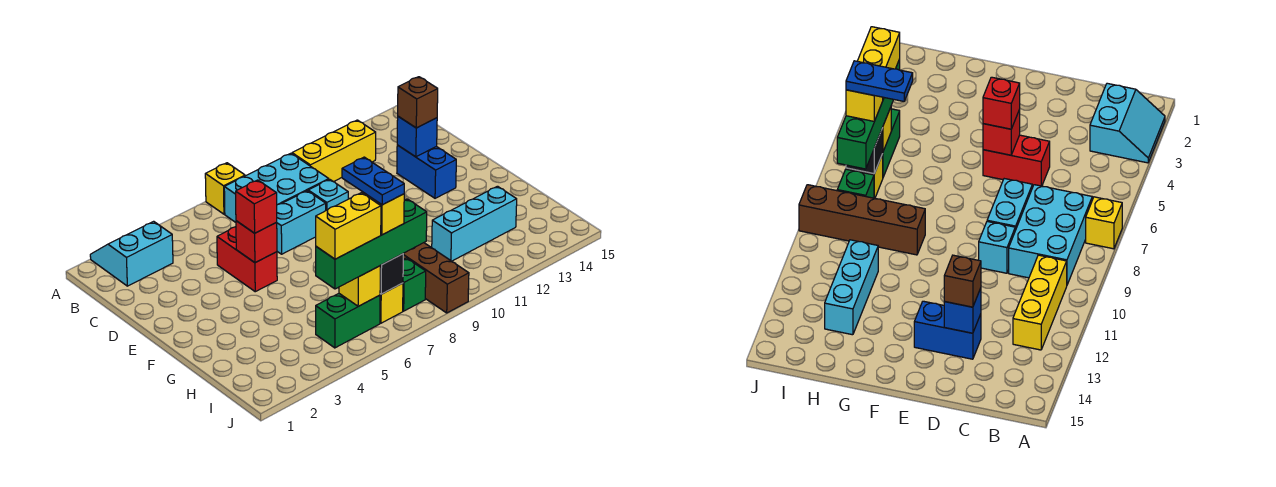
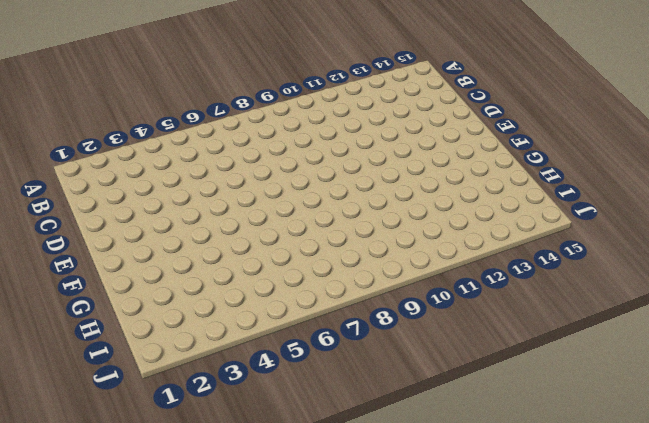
none -> cyan slope A2:B3 level 1 top B
none -> yellow brick A7 level 1
none -> cyan brick B7:C9 level 1

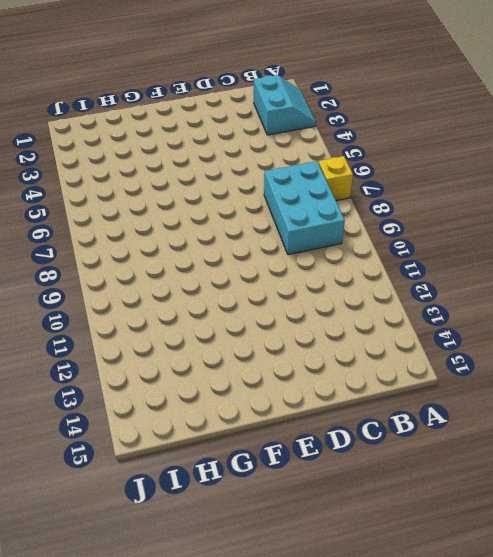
none -> yellow brick B10:B12 level 1
none -> red brick D5:E5 level 1
none -> cyan brick D7:D8 level 1

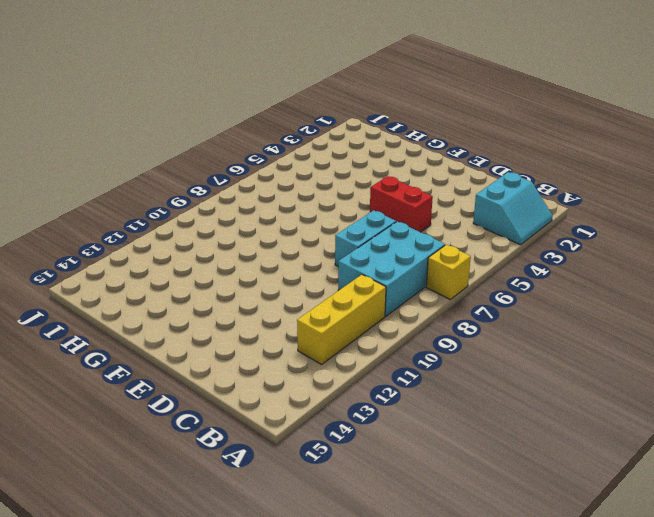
none -> cyan brick D9 level 1
none -> blue brick D13:E13 level 1
none -> brown brick G9:J9 level 1

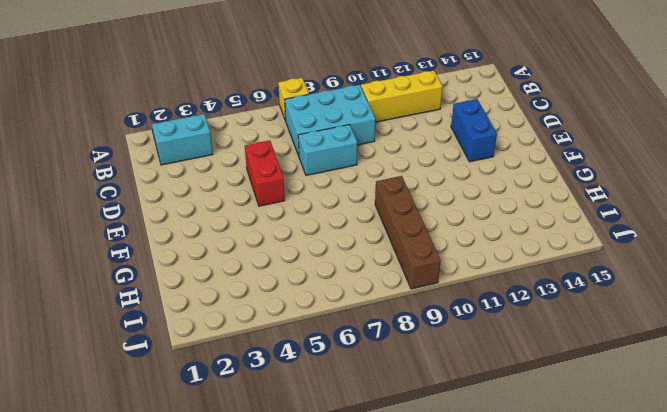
none -> cyan brick D9 level 1
none -> cyan brick H11:H13 level 1
none -> green brick I5:I6 level 1

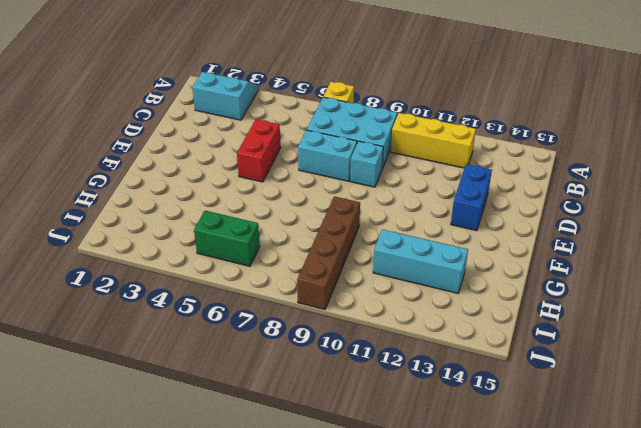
none -> yellow brick I7 level 1
none -> green brick I8 level 1
none -> blue brick D13 level 2

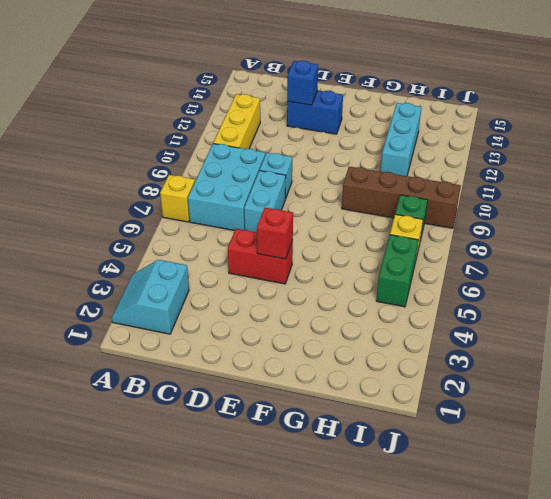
none -> yellow brick I6 level 2
none -> black brick I7 level 2
none -> brown brick D13 level 3

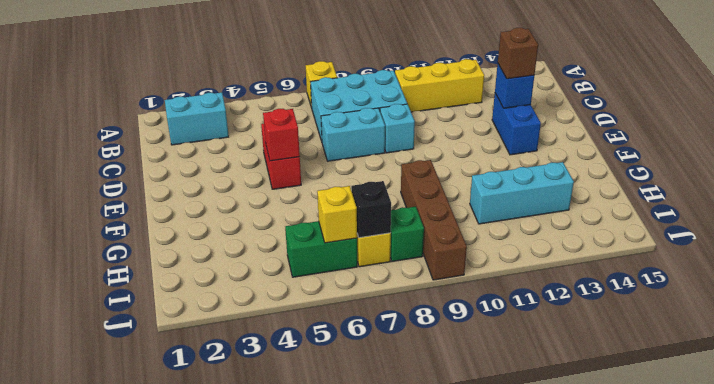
none -> red brick E5 level 3
none -> green brick I5:I8 level 3
none -> yellow brick I5:I6 level 4

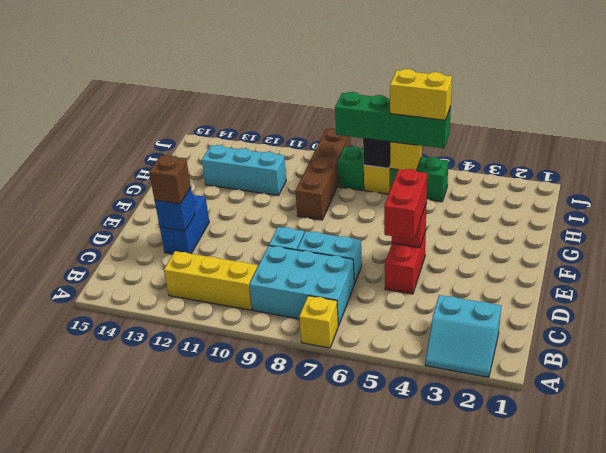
red brick D5:E5 level 3 -> red brick E5 level 3
none -> yellow brick I7 level 4
none -> blue plate H7:I7 level 5

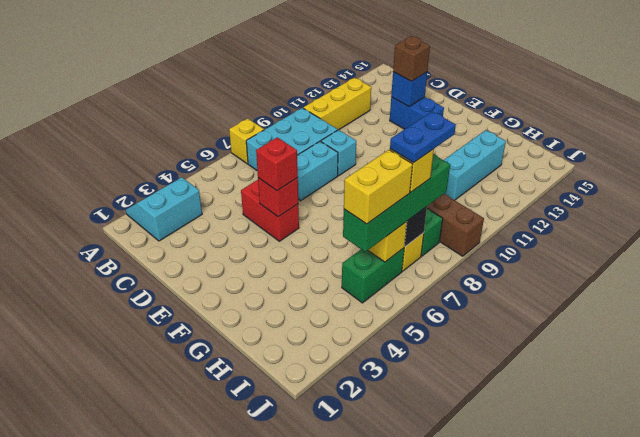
blue plate I7:I8 level 5 -> blue plate H7:I7 level 5

